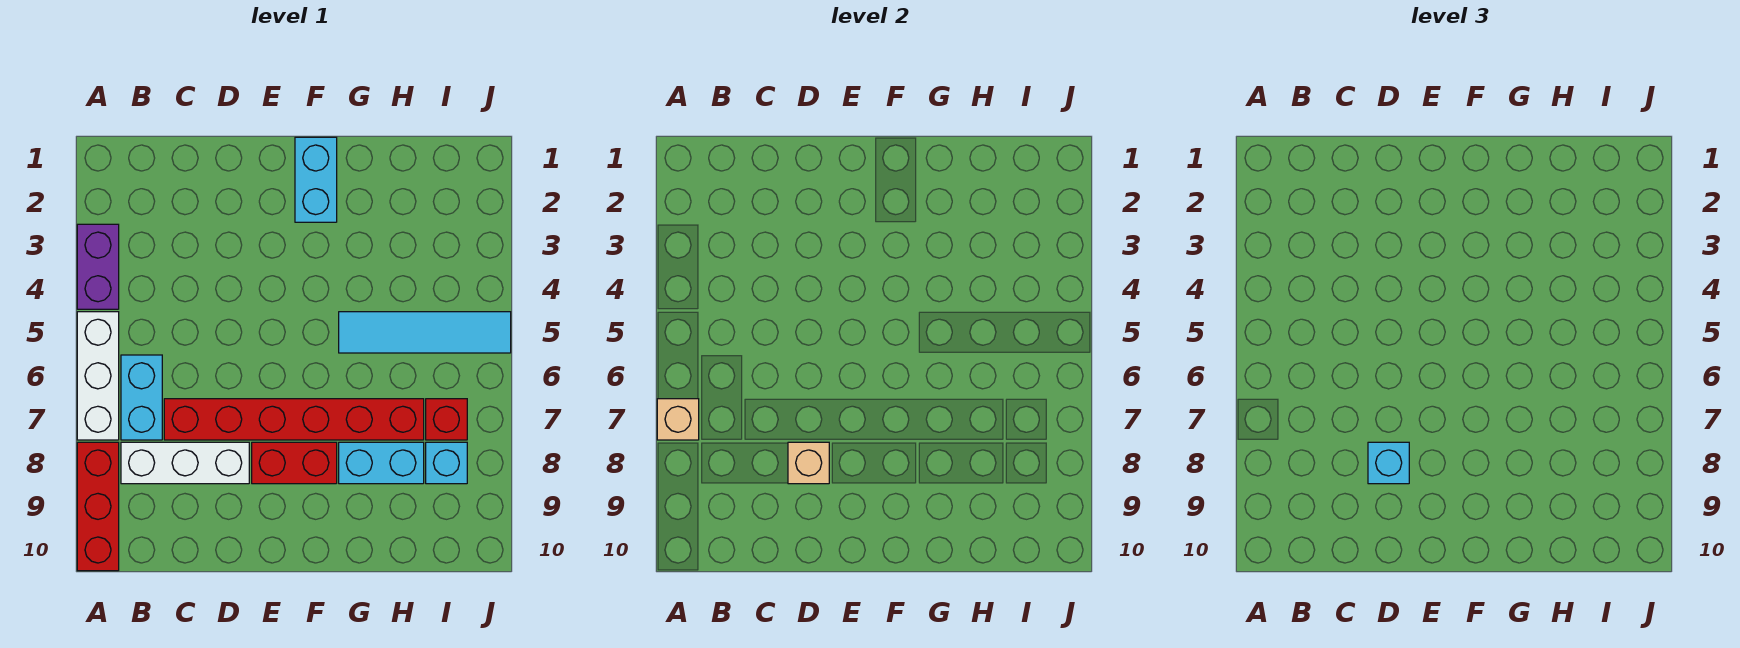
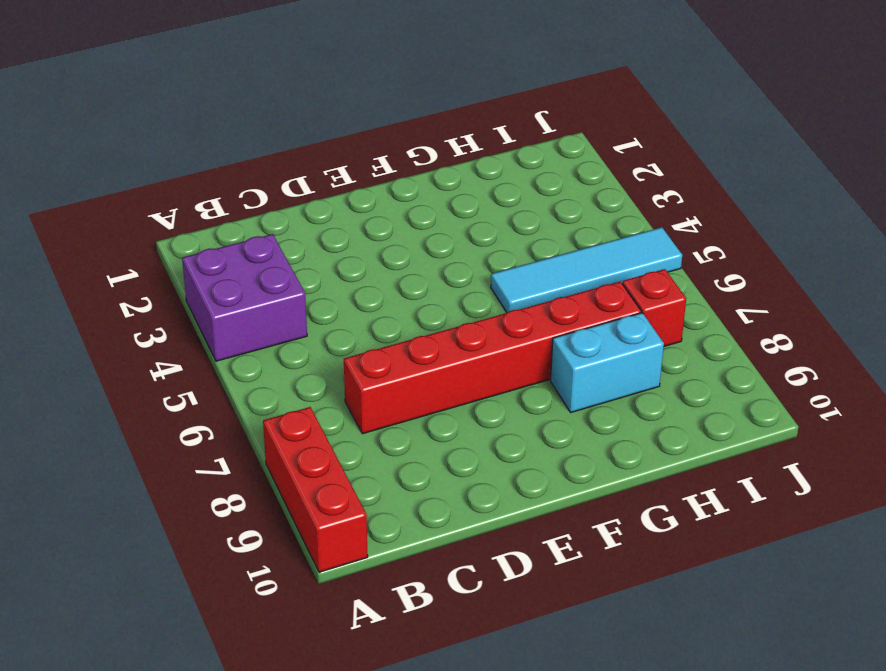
purple brick A3:B4 level 1 -> purple brick A3:A4 level 1
none -> white brick A5:A7 level 1
none -> cyan brick B6:B7 level 1
none -> white brick B8:D8 level 1

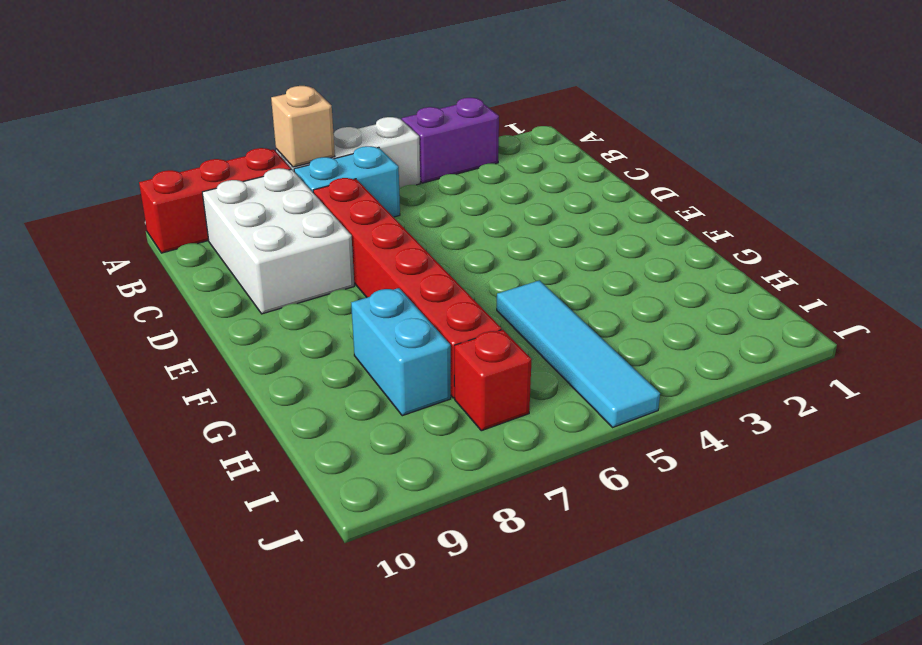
white brick B8:D9 level 1 -> white brick B8:D8 level 1
none -> red brick E8:F8 level 1
none -> cyan brick F1:F2 level 1
none -> cyan brick I8 level 1

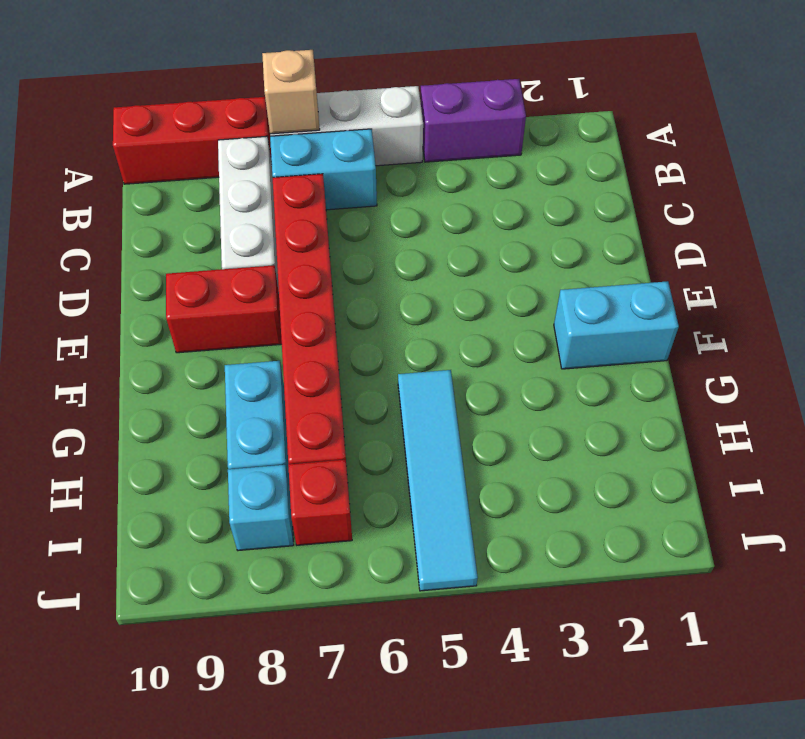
red brick E8:E9 level 1 -> red brick E8:F8 level 1
none -> tan brick D8 level 2
none -> cyan brick D8 level 3

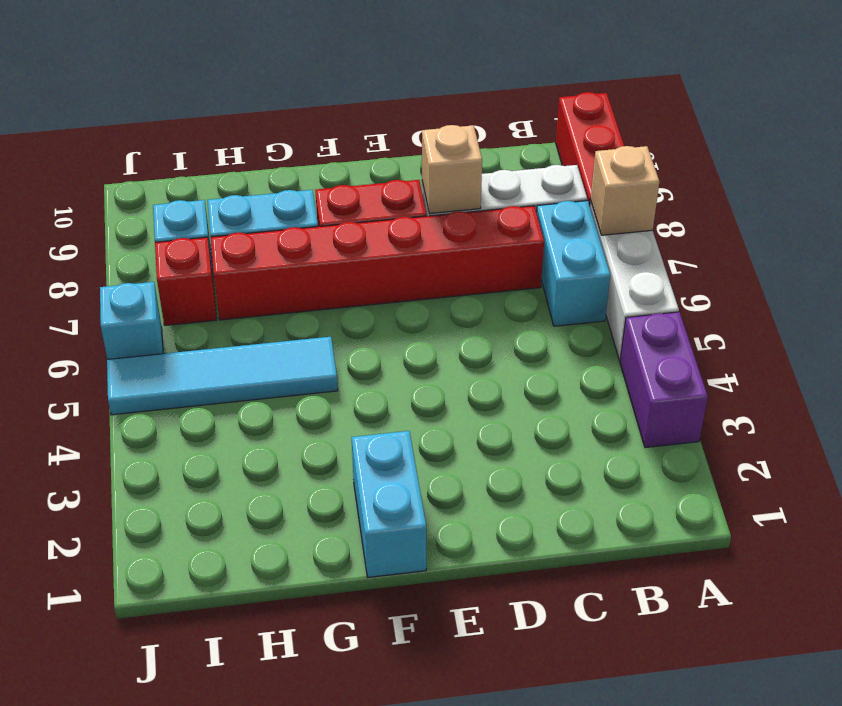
cyan brick J6 level 1 -> cyan brick D8 level 3

